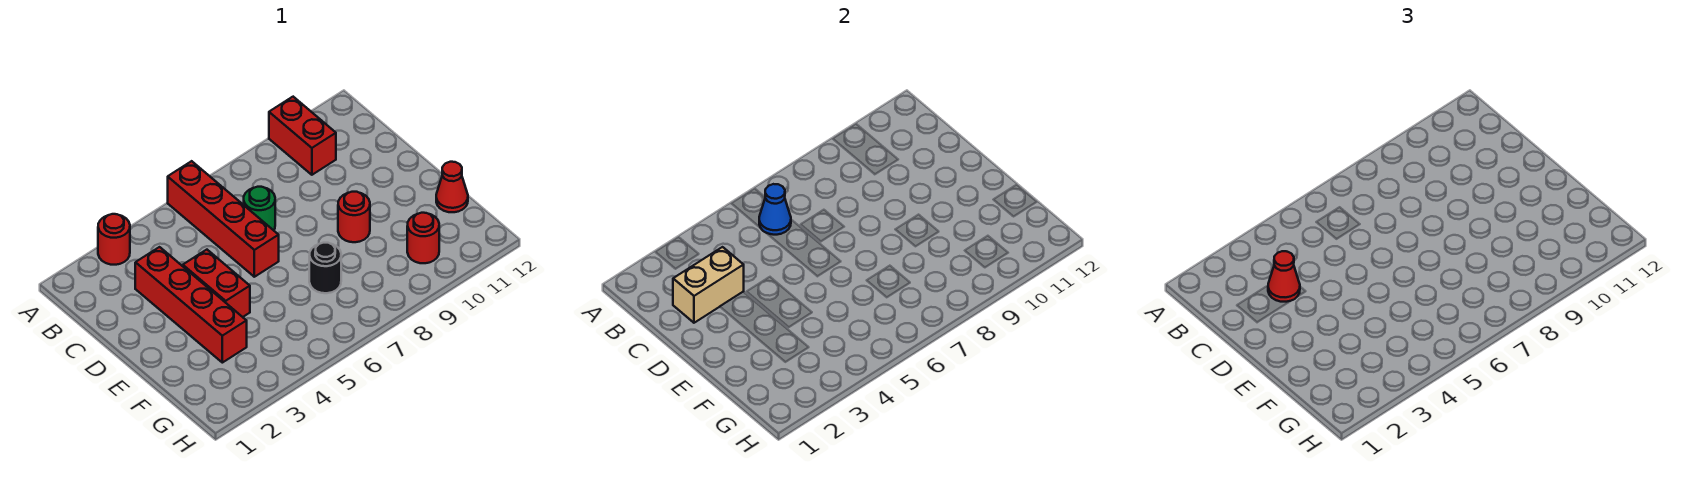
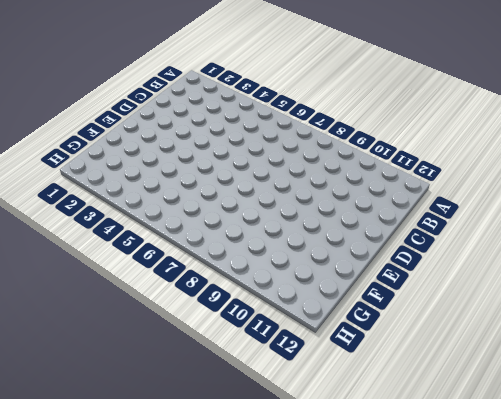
none -> red round brick A3 level 1
none -> red brick A6:D6 level 1
none -> red brick A10:B10 level 1

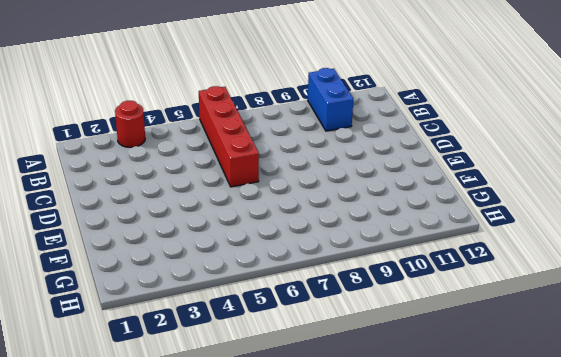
blue brick A10:B10 level 1 -> red brick A10:B10 level 1
none -> red brick C3:F3 level 1
none -> green round brick C7 level 1
none -> red brick D4:E4 level 1

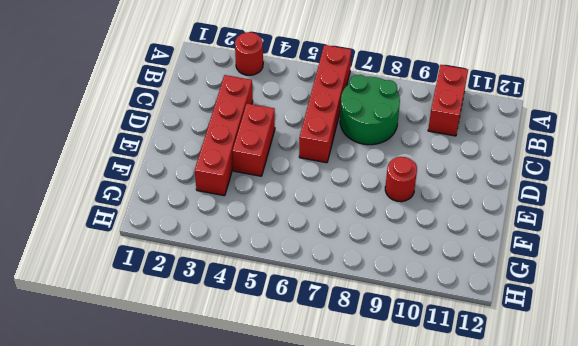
green round brick B7:C8 level 1 -> green round brick C7 level 1
none -> black round brick F7 level 1
none -> red cone F12 level 1
none -> red round brick G10 level 1

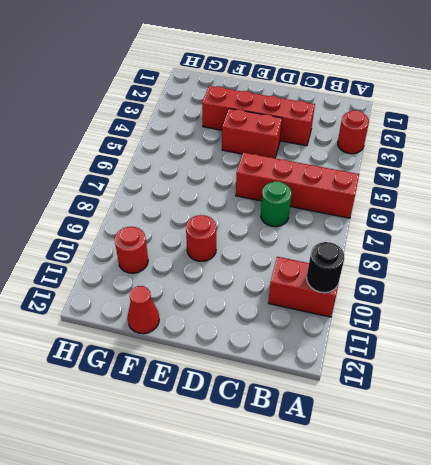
black round brick A10 level 2 -> black round brick F7 level 1
none -> blue cone B6 level 2
none -> tan brick C2:C3 level 2
none -> red cone C3 level 3

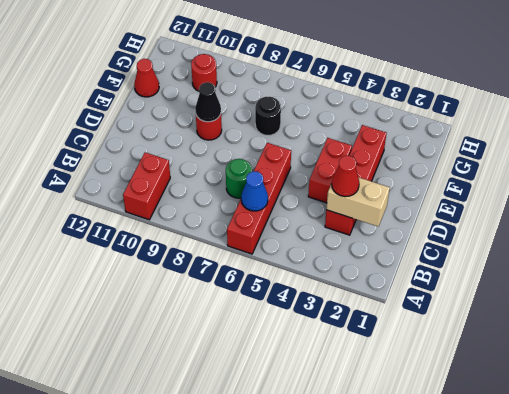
black cone E9 level 2 -> none
none -> red round brick A3 level 1

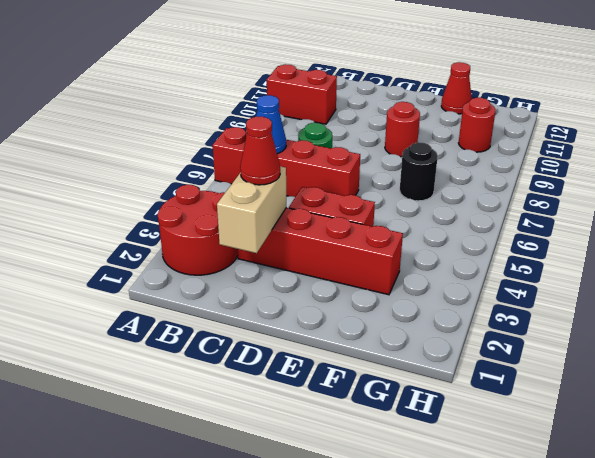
red round brick A2:B3 level 1 -> red round brick A3 level 1

